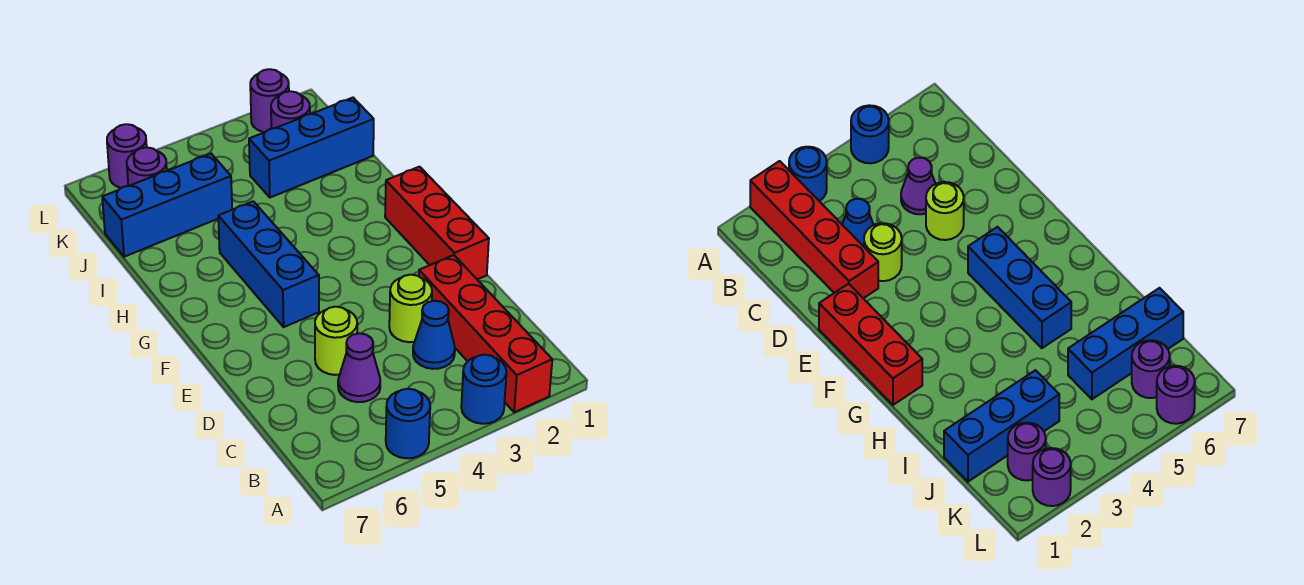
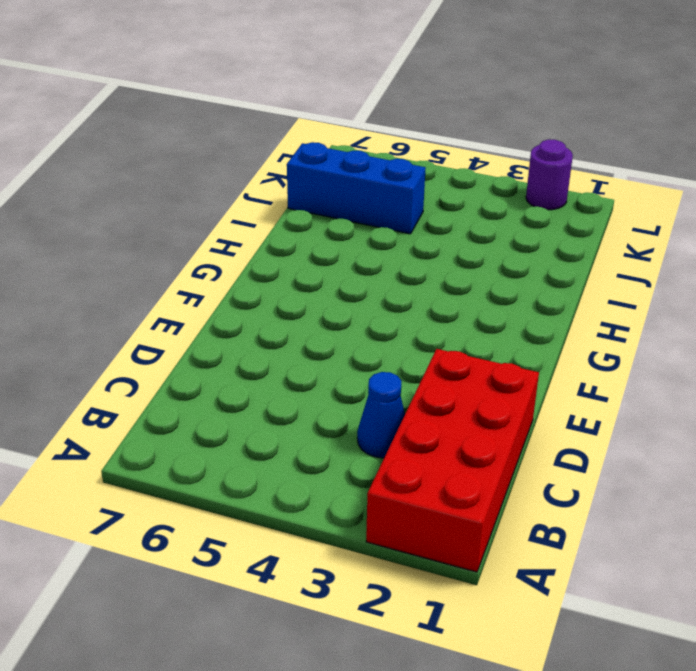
red brick A1:D2 level 1 -> red brick A2:D2 level 1
none -> blue round brick A3 level 1
none -> blue round brick A5 level 1
none -> purple cone C5 level 1

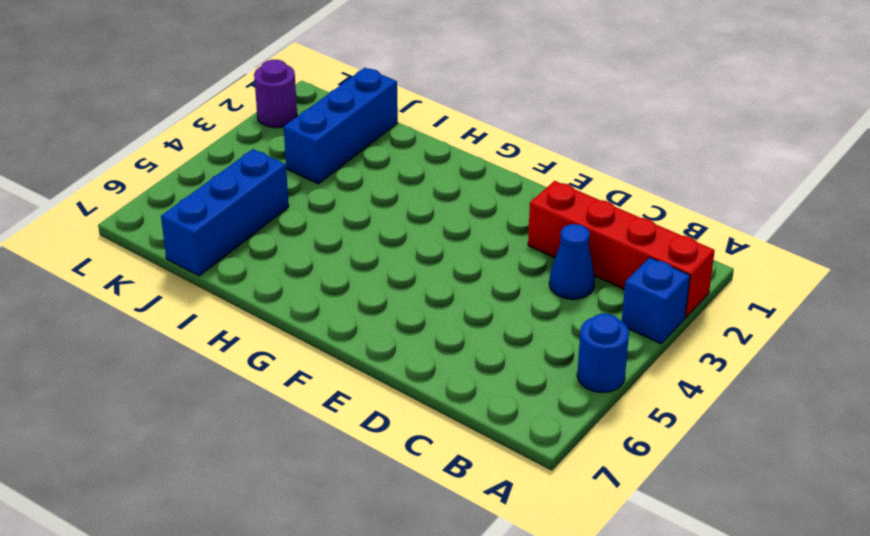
blue brick A3 level 1 -> blue round brick A3 level 1
none -> purple cone C5 level 1
none -> lime round brick D3 level 1
none -> lime round brick D5 level 1

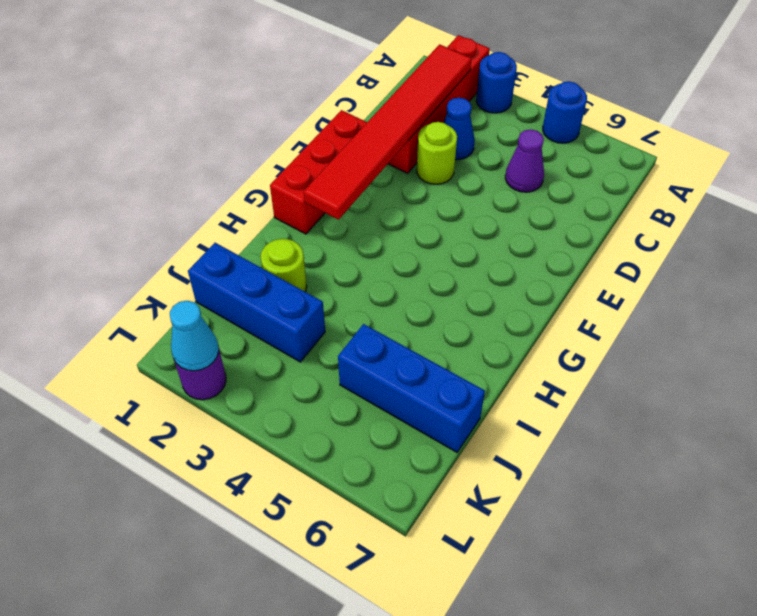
red tile B2:G2 level 2 -> none
lime round brick I2 level 1 -> lime round brick D5 level 1
cyan cone L2 level 2 -> none
none -> blue brick F5:H5 level 1
none -> purple round brick K2 level 1
none -> purple round brick K6 level 1

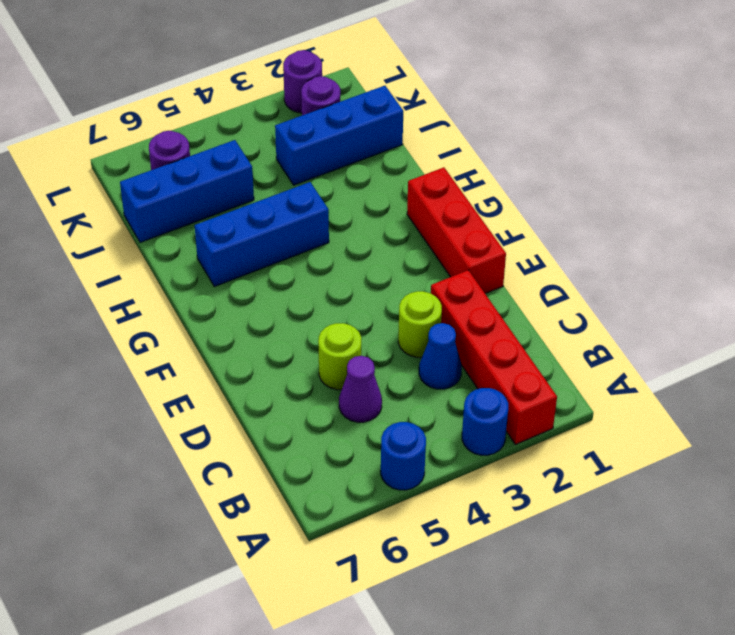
blue brick H4:H6 level 1 -> blue brick F5:H5 level 1
none -> purple round brick L6 level 1

